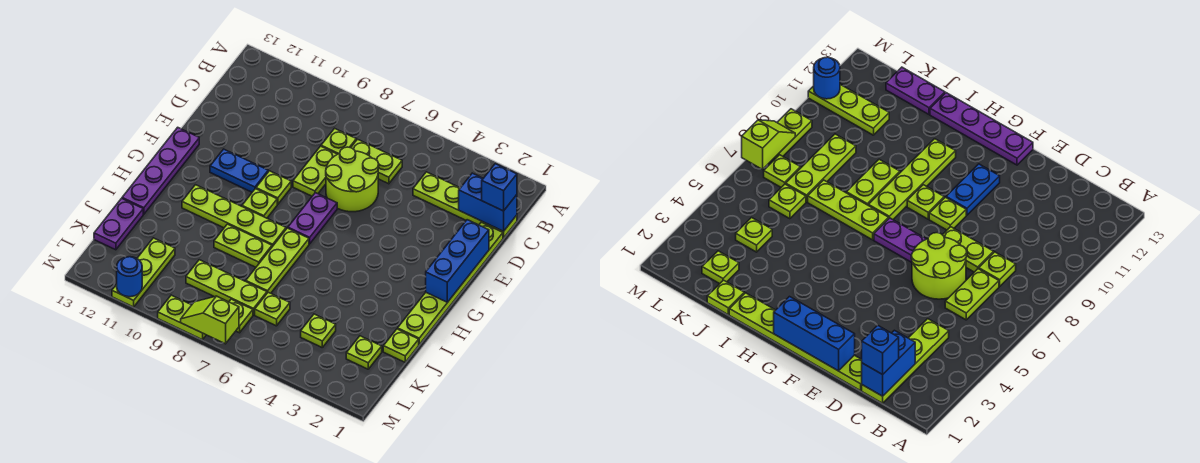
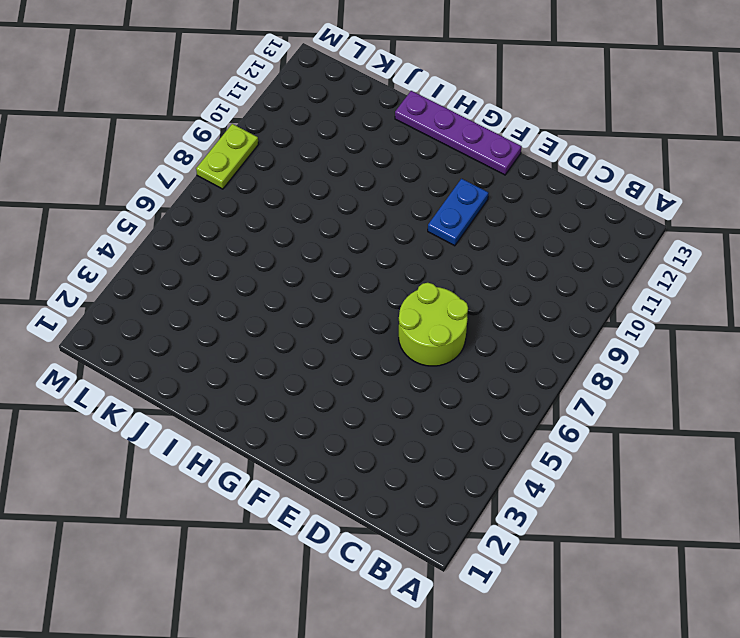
none -> lime plate C1:C4 level 1
none -> lime plate C6:C7 level 1
none -> lime plate C8 level 1

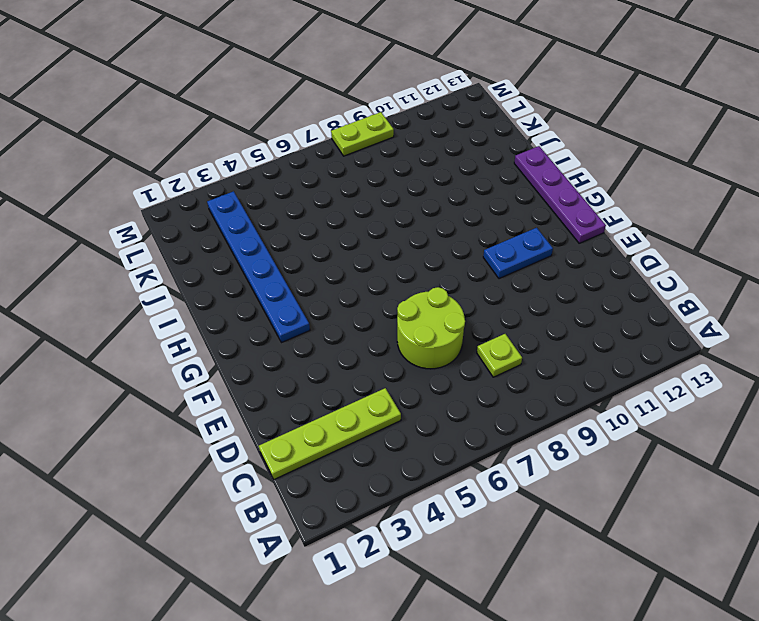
blue plate G3:L3 level 1 -> none
none -> lime plate C6:C7 level 1
none -> lime plate D1:I1 level 1
none -> lime plate D8:E8 level 1

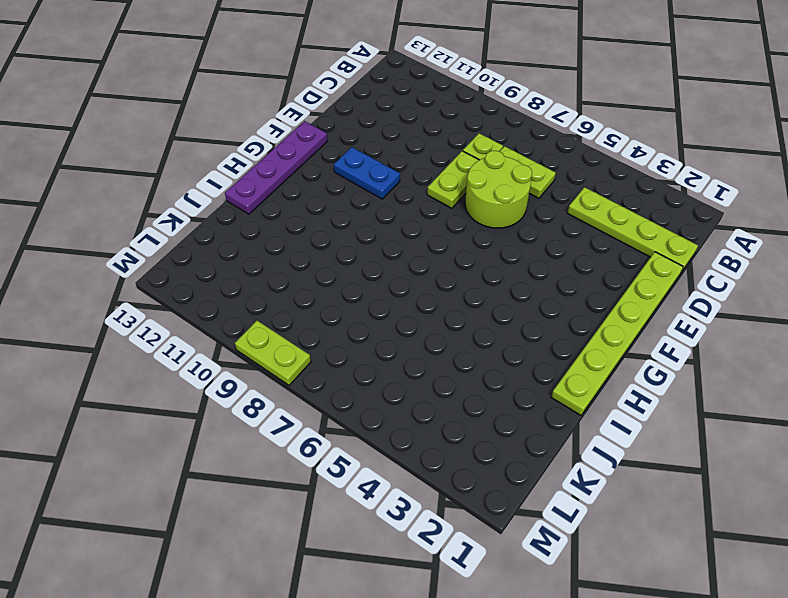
none -> purple plate F7:G7 level 1
none -> lime plate F9 level 1
none -> lime plate G9 level 1

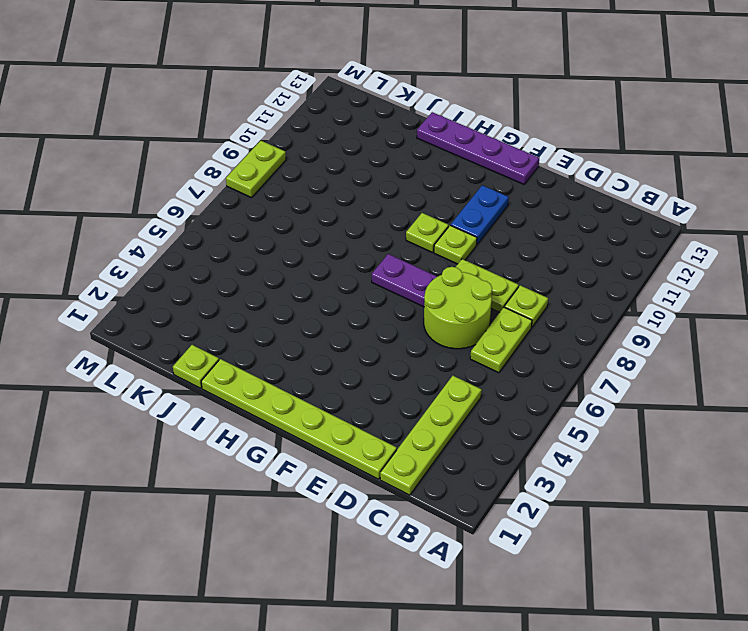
none -> lime plate H7:J7 level 1
none -> lime plate H8:H11 level 1
none -> lime plate I8:I9 level 1

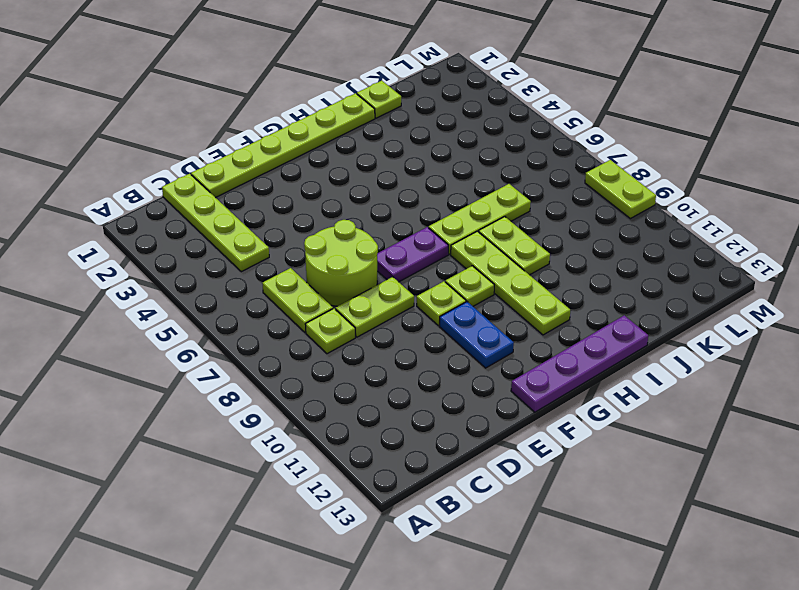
none -> purple plate J13:K13 level 1
none -> lime plate K2 level 1
none -> lime plate K4 level 1

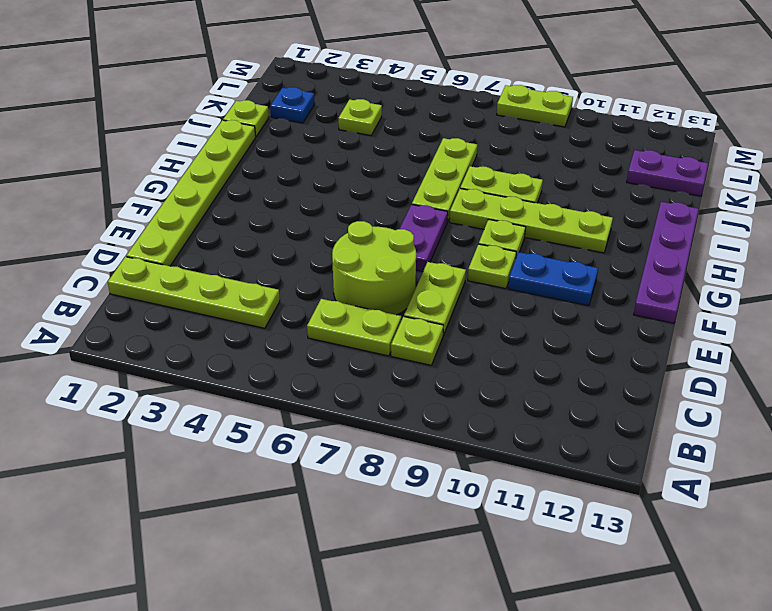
blue plate K2 level 1 -> lime plate K2 level 1
purple plate K12:K13 level 1 -> purple plate J13:K13 level 1
none -> lime plate K6 level 1
none -> lime plate K7:K9 level 1
none -> lime plate K11:M11 level 1

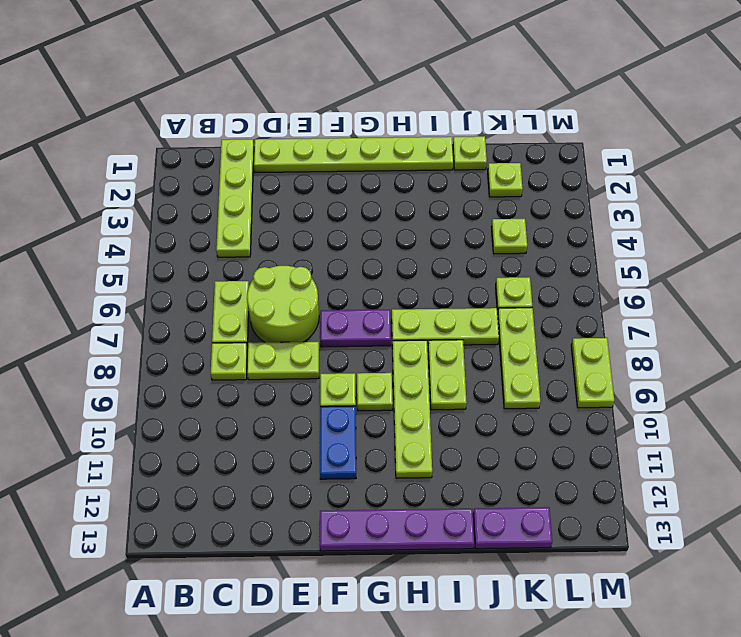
none -> lime plate K11:M11 level 1
none -> lime plate L7 level 1
none -> blue brick C1:C2 level 2

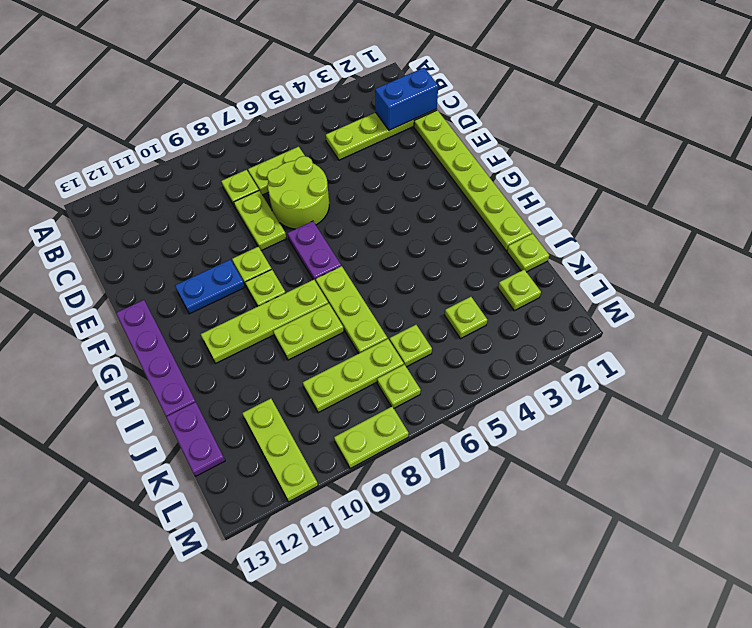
none -> blue brick E1:G1 level 2
none -> lime slope M7:M8 level 2 top 7
none -> blue round brick M11 level 2

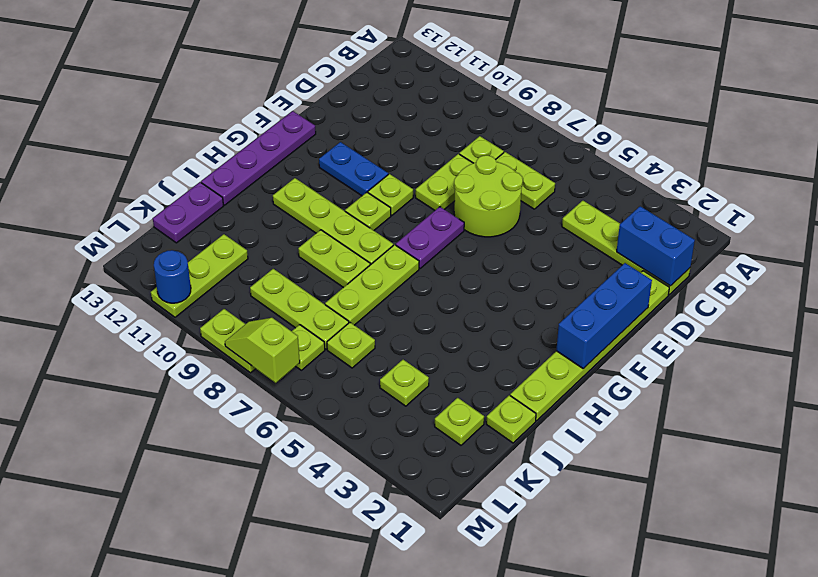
none -> blue brick C1 level 3

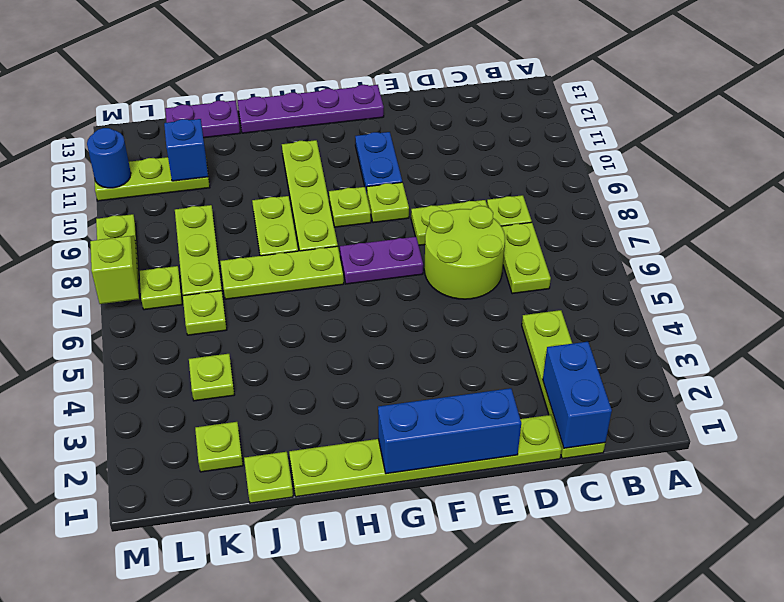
blue brick K11 level 2 -> blue brick C1 level 3

